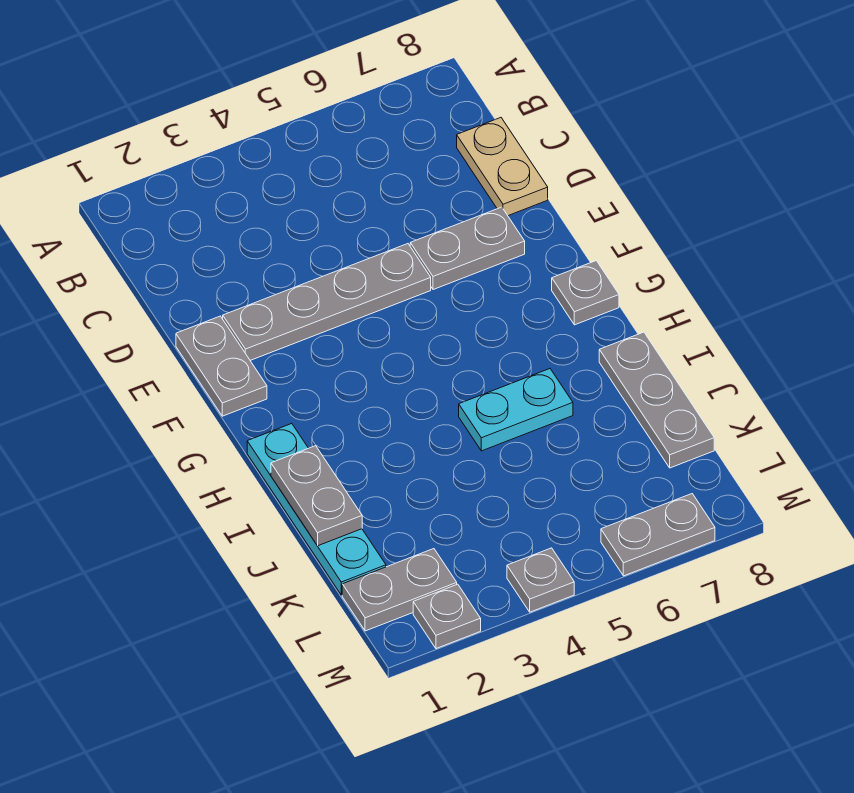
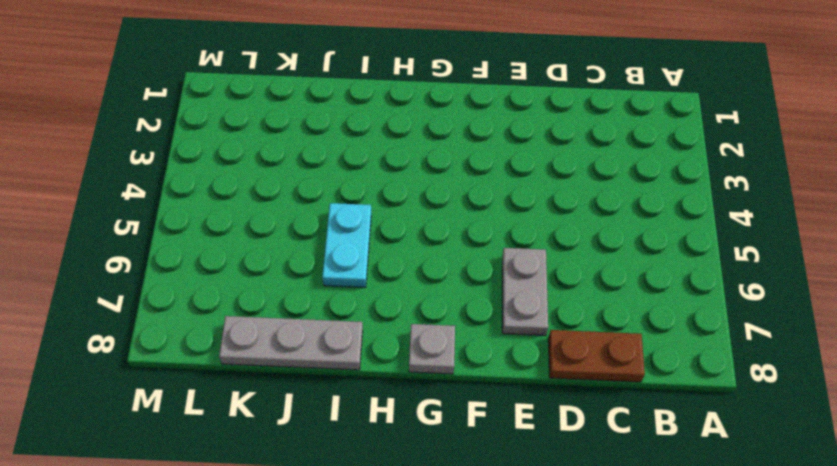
brown plate C8:D8 level 1 -> tan plate C8:D8 level 1
none -> grey plate E1:F1 level 1
none -> grey plate E2:E5 level 1
none -> cyan plate H1:K1 level 1

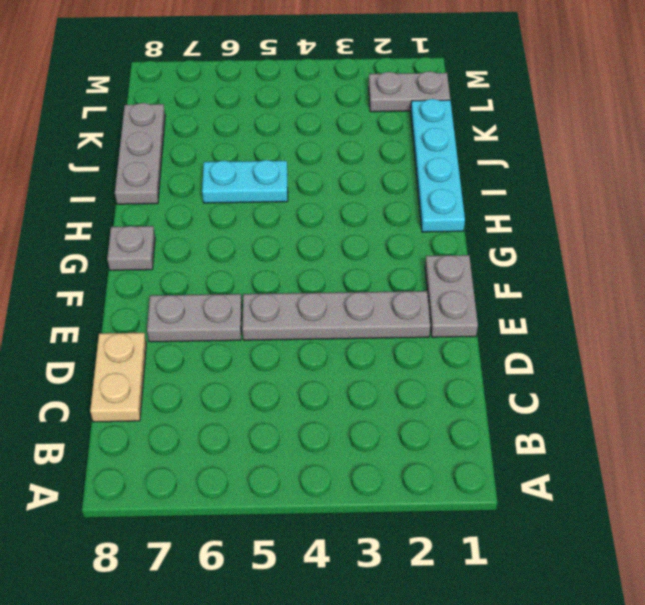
none -> grey plate M2 level 1
none -> grey plate M4 level 1
none -> grey plate M6:M7 level 1

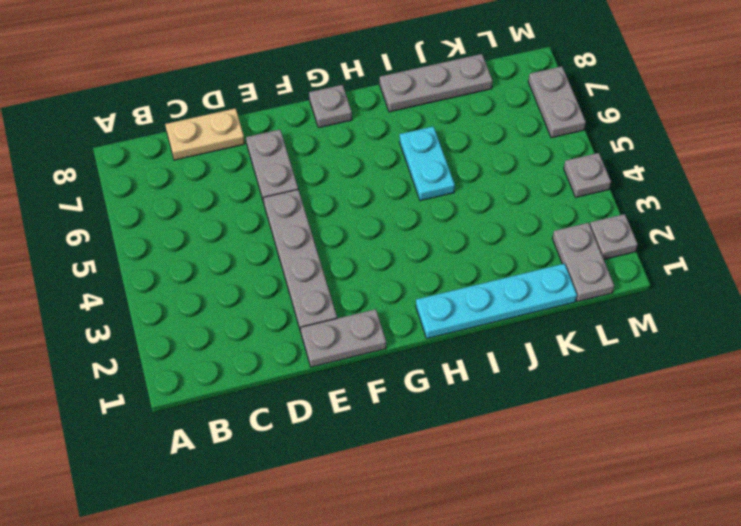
none -> grey plate I1:J1 level 2

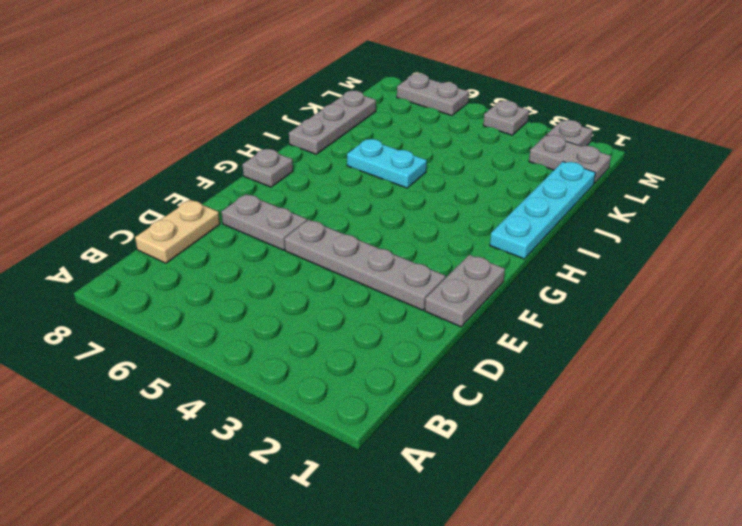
none -> grey plate I1:J1 level 2

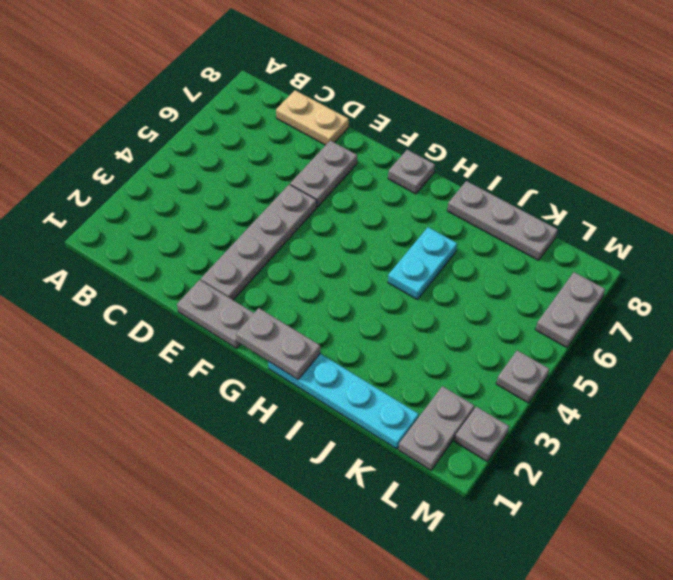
grey plate G1:H1 level 2 -> grey plate I1:J1 level 2

